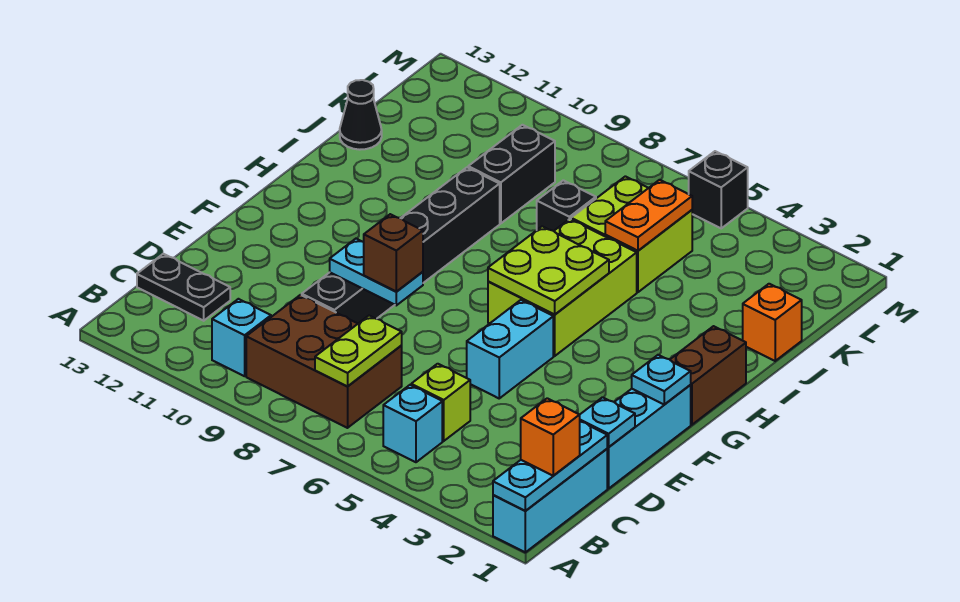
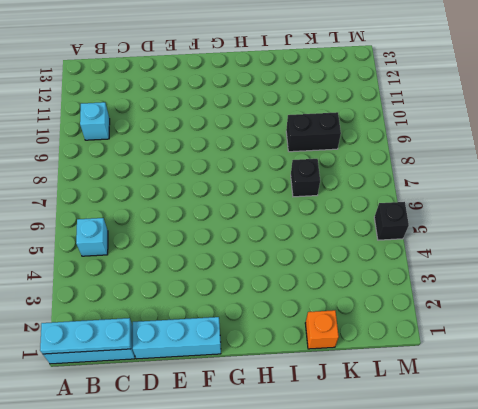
none -> brown brick B7:C9 level 1
none -> lime brick C5 level 1
none -> black plate C12:C13 level 1

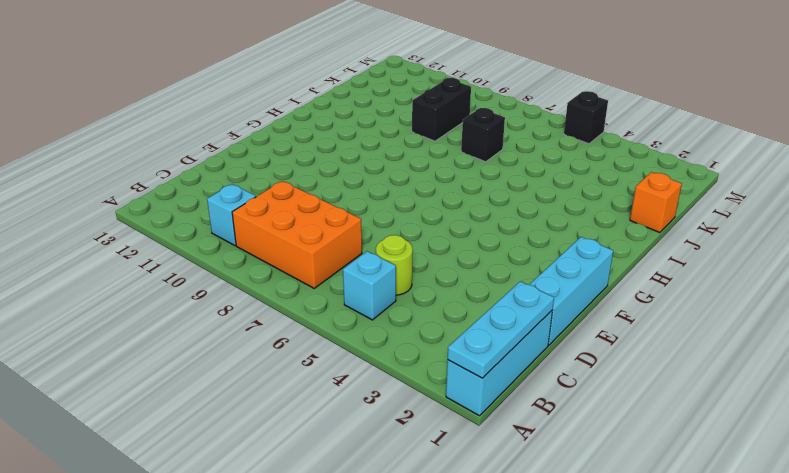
orange brick B7:C9 level 1 -> brown brick B7:C9 level 1
lime round brick C5 level 1 -> lime brick C5 level 1
none -> black plate C12:C13 level 1
none -> black brick D9:I9 level 1
none -> cyan brick E5:F5 level 1

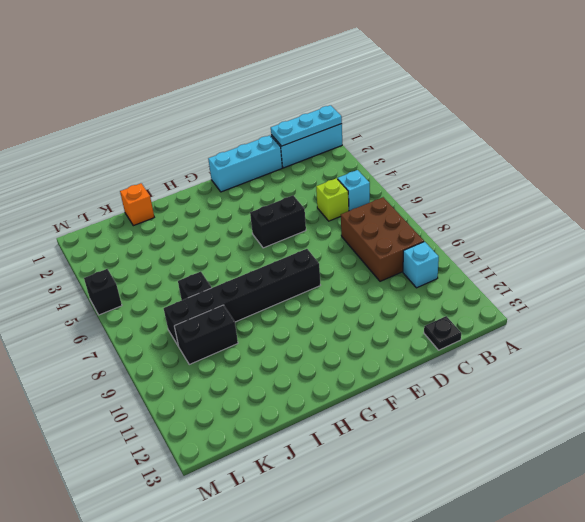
black plate C13 level 1 -> black plate C12:C13 level 1
black brick E5:F5 level 1 -> cyan brick E5:F5 level 1
black brick F8:K8 level 1 -> black brick D9:I9 level 1
none -> brown brick G1:H1 level 1
none -> lime brick G5:I6 level 1
none -> lime brick J5:K6 level 1

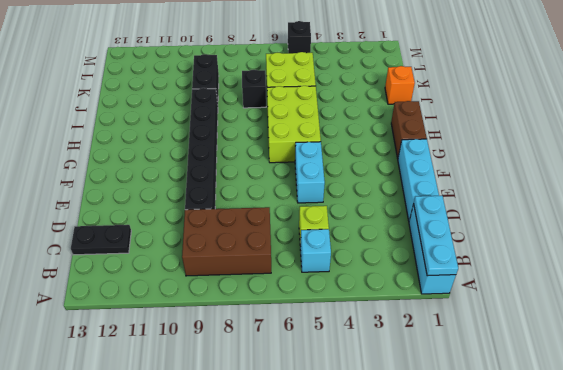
none -> cyan brick B10 level 1
none -> black cone J13 level 1
none -> lime plate B7:C7 level 2

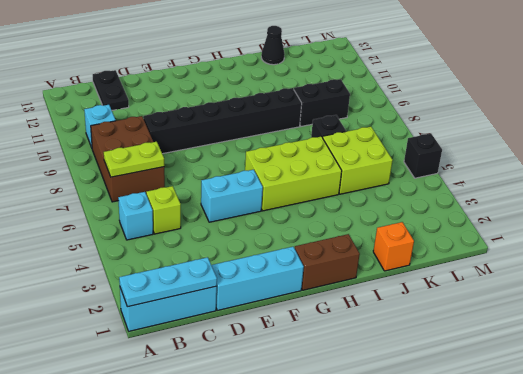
none -> cyan plate D1 level 2
none -> cyan plate E8:E9 level 2
none -> cyan plate F1 level 2

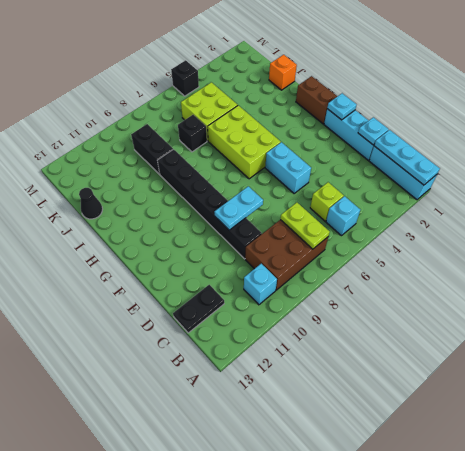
none -> lime plate G5:H6 level 2
none -> orange plate J5:K5 level 2
none -> orange brick B1 level 3

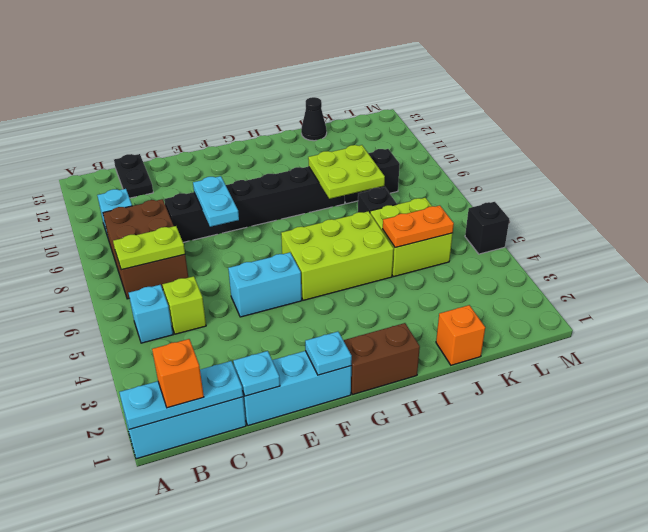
lime plate I8:J9 level 2 -> lime plate G5:H6 level 2
none -> brown brick E8 level 3

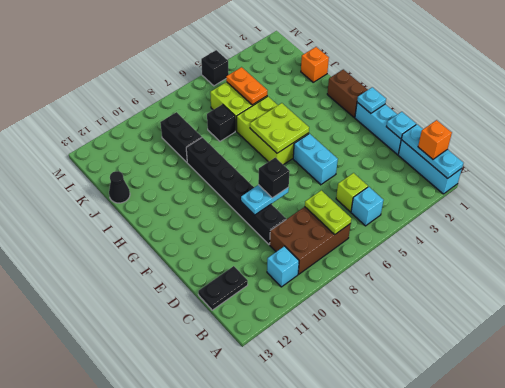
black brick E8 level 3 -> brown brick E8 level 3

